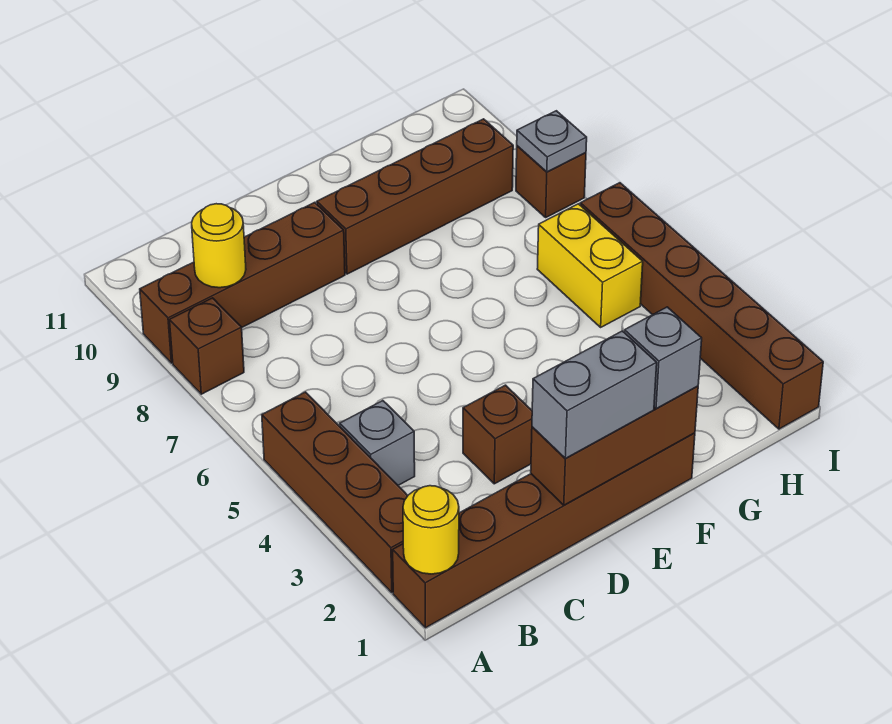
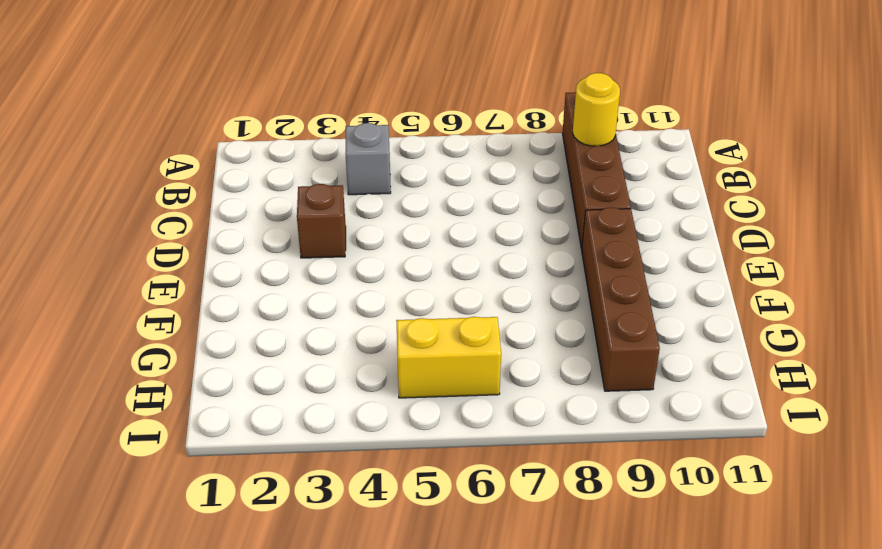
none -> brown brick A1:F1 level 1
none -> brown brick A2:A5 level 1
none -> brown brick A8 level 1

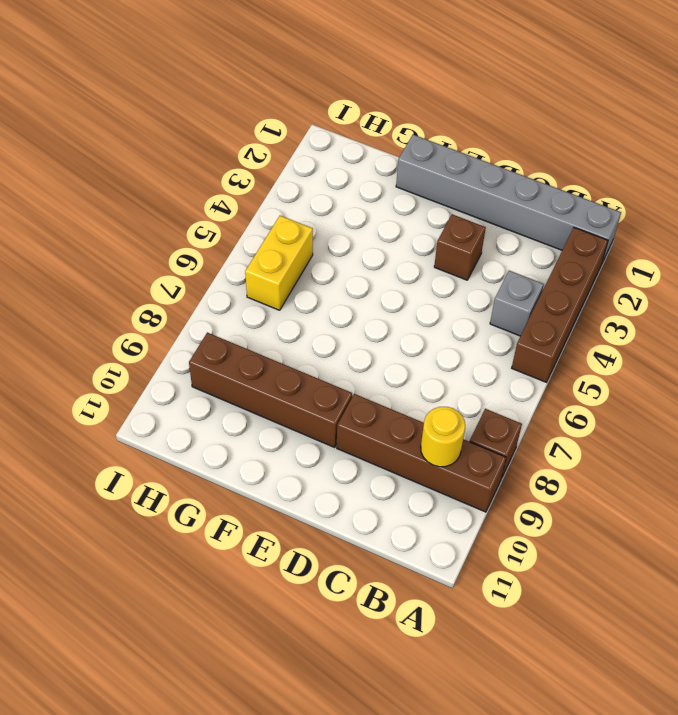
grey brick A1:F1 level 1 -> brown brick A1:F1 level 1
none -> brown brick I1:I6 level 1
none -> brown brick I8 level 1
none -> yellow round brick A1 level 2

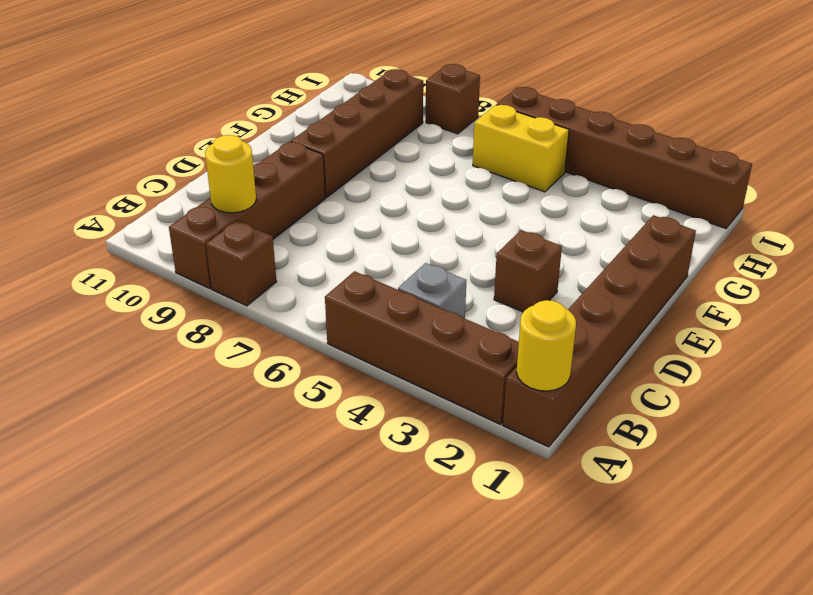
none -> brown brick D1:F1 level 2
none -> grey plate I8 level 2
none -> grey brick D1:E1 level 3

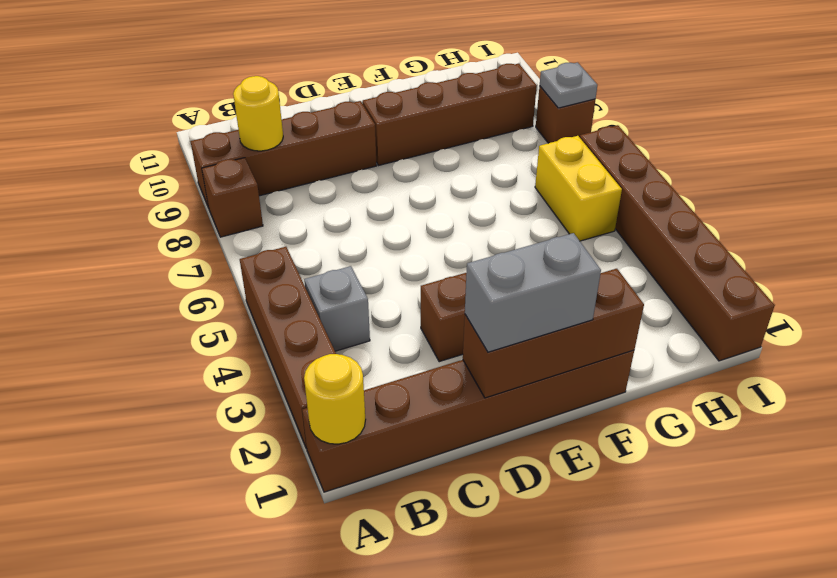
none -> grey brick F1 level 3

